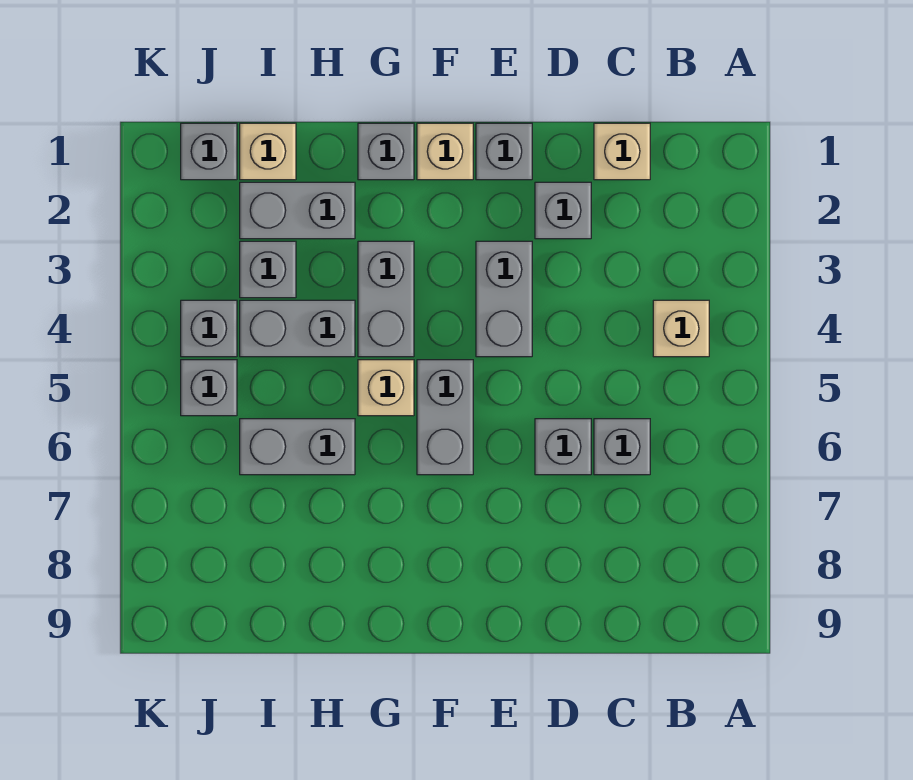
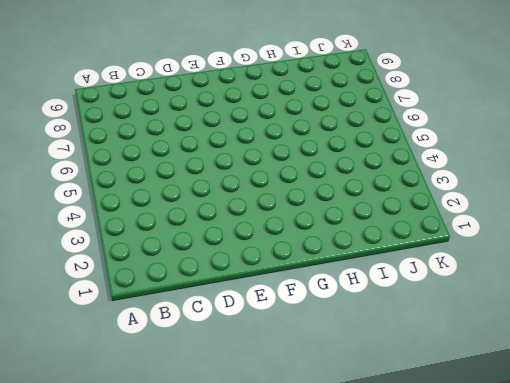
none -> tan brick B4 level 1
none -> tan brick C1 level 1
none -> grey brick C6 level 1

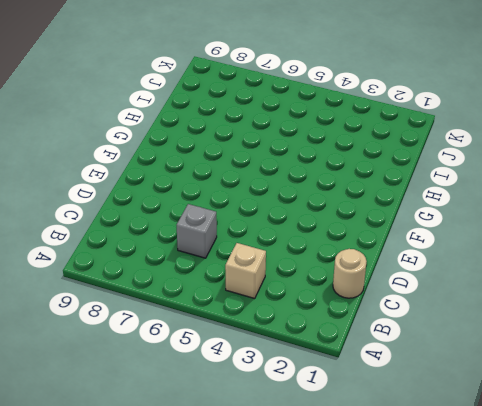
tan round brick C1 level 1 -> tan brick C1 level 1
none -> grey brick D2 level 1
none -> grey brick D6 level 1
none -> grey brick E1 level 1

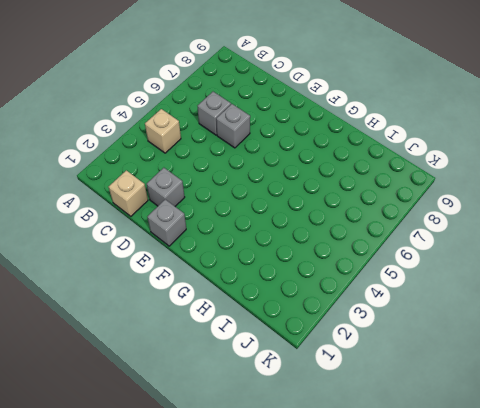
none -> grey brick E3:E4 level 1
none -> tan brick F1 level 1
none -> grey brick F5:F6 level 1

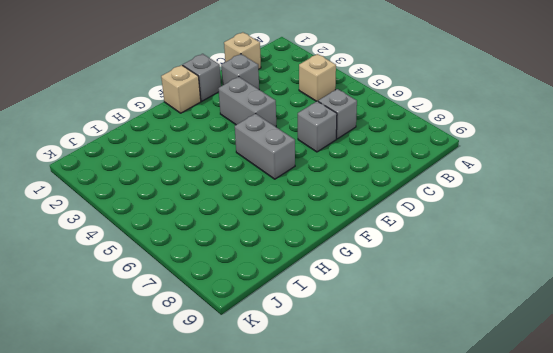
none -> grey brick G1 level 1
none -> grey brick G3:G4 level 1
none -> tan brick G5 level 1

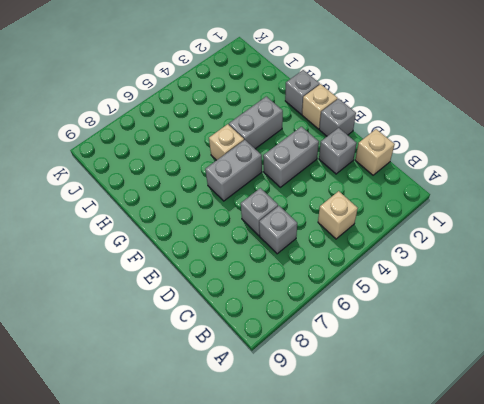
none -> grey brick H2:I2 level 1
none -> grey brick H4:I4 level 1
none -> grey brick H6:I6 level 1

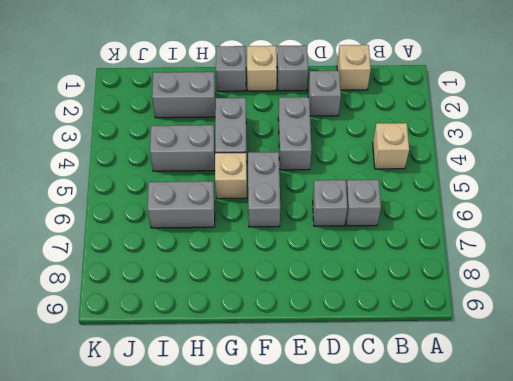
none -> tan brick I1 level 1
none -> grey brick I3 level 1
none -> grey brick J1 level 1

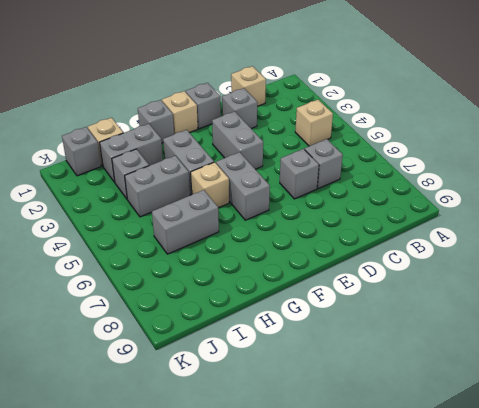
none -> grey brick J4 level 1
none -> grey brick J5 level 1

